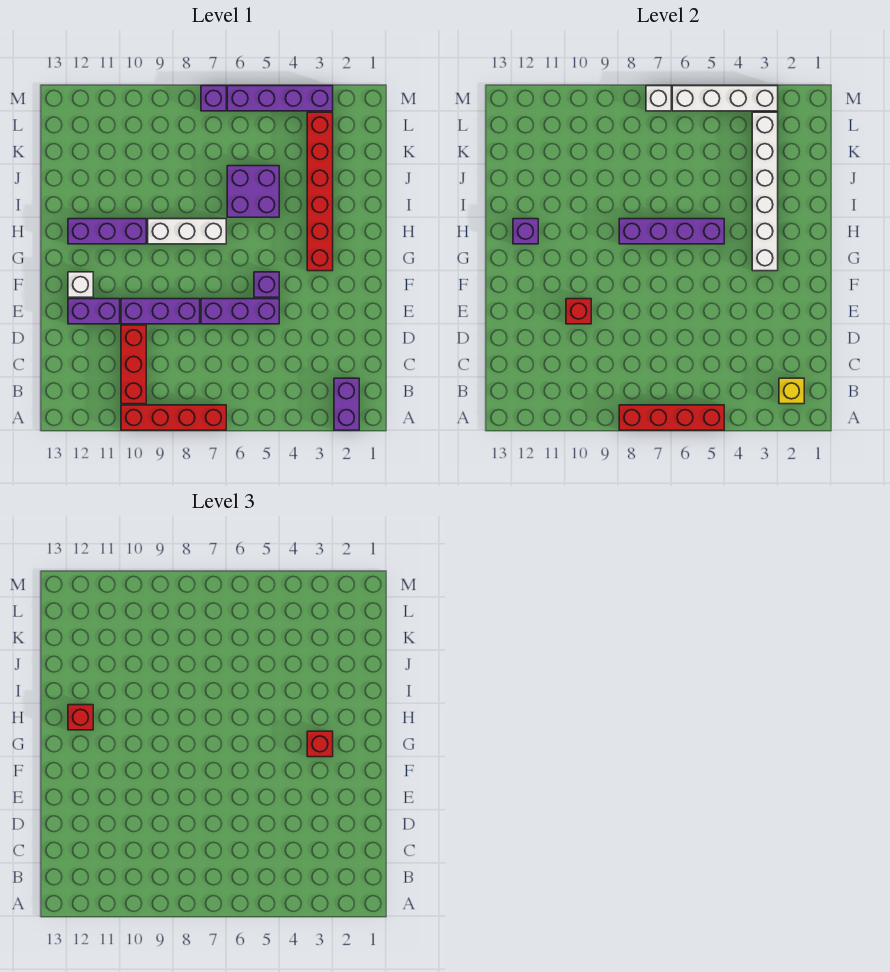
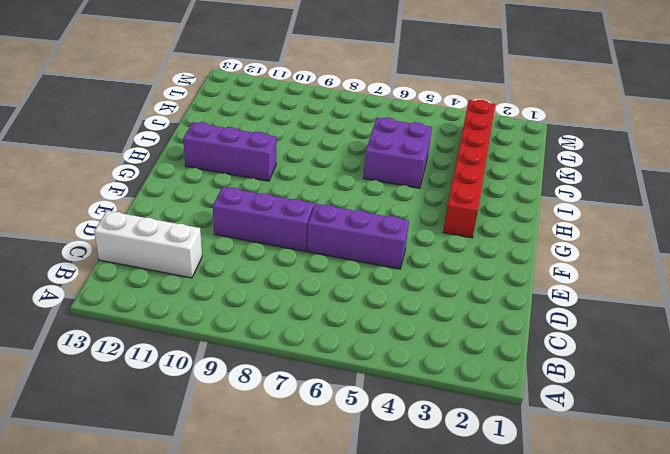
white brick C11:C13 level 1 -> white brick H7:H9 level 1
none -> purple brick A2:B2 level 1
none -> red brick A7:A10 level 1
none -> red brick B10:D10 level 1

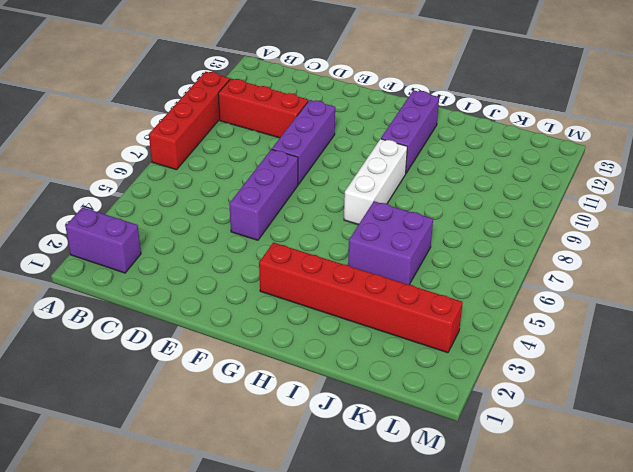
none -> purple brick E11:E12 level 1
none -> purple brick F5 level 1
none -> white brick F12 level 1

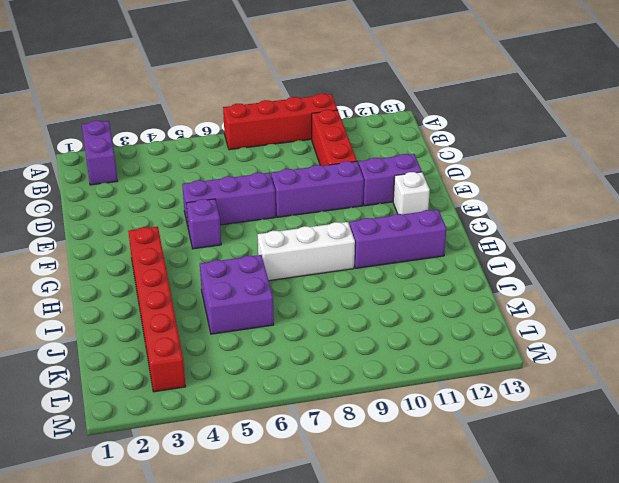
none -> purple brick M3:M6 level 1
none -> purple brick M7 level 1
none -> red brick A5:A8 level 2

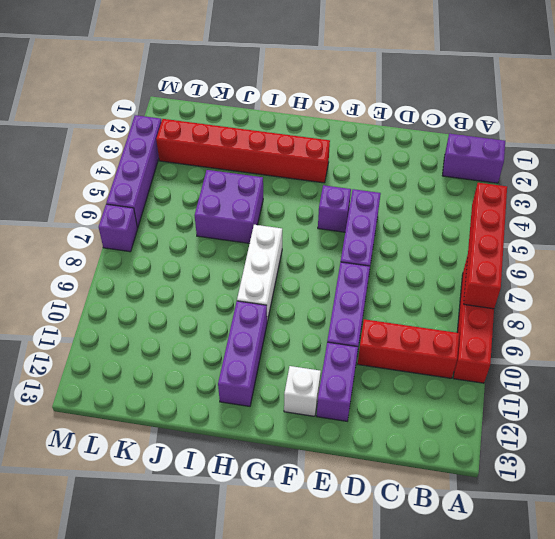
none -> yellow brick B2 level 2
none -> red brick E10 level 2
none -> white brick G3:L3 level 2

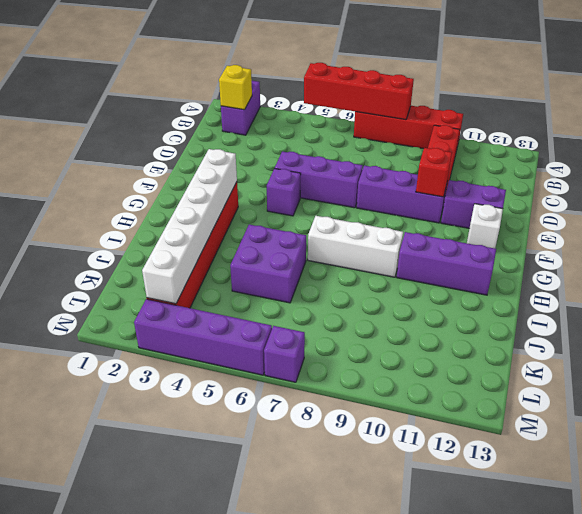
none -> purple brick H5:H8 level 2
none -> purple brick H12 level 2
none -> white brick M3:M6 level 2

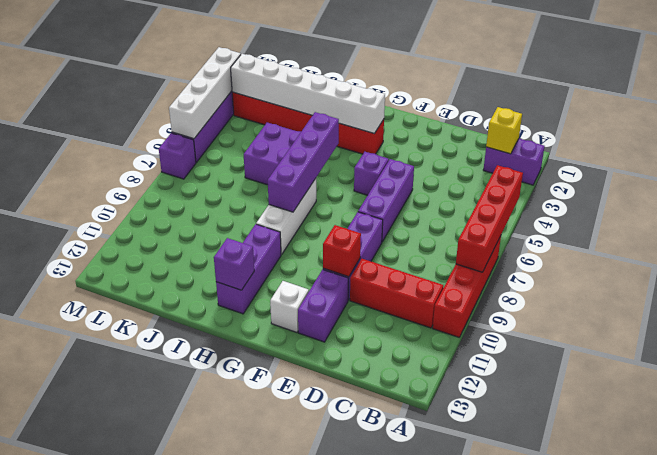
none -> white brick M7 level 2
none -> red brick G3 level 3
none -> red brick H12 level 3

